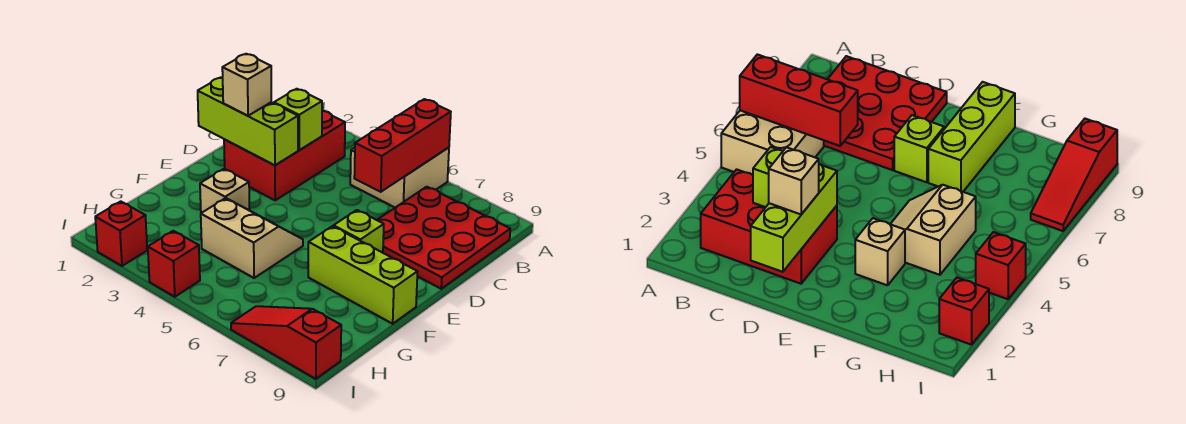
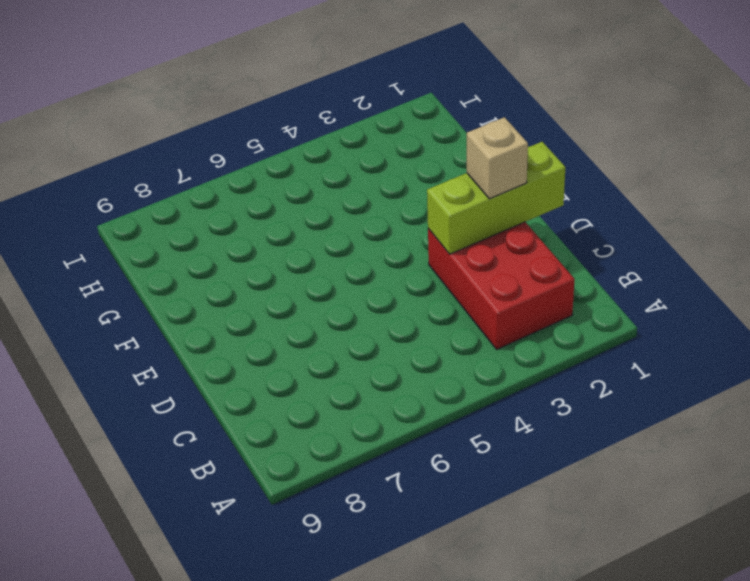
none -> tan brick A5:B6 level 1
none -> red plate B7:D9 level 1
none -> lime brick E7 level 1

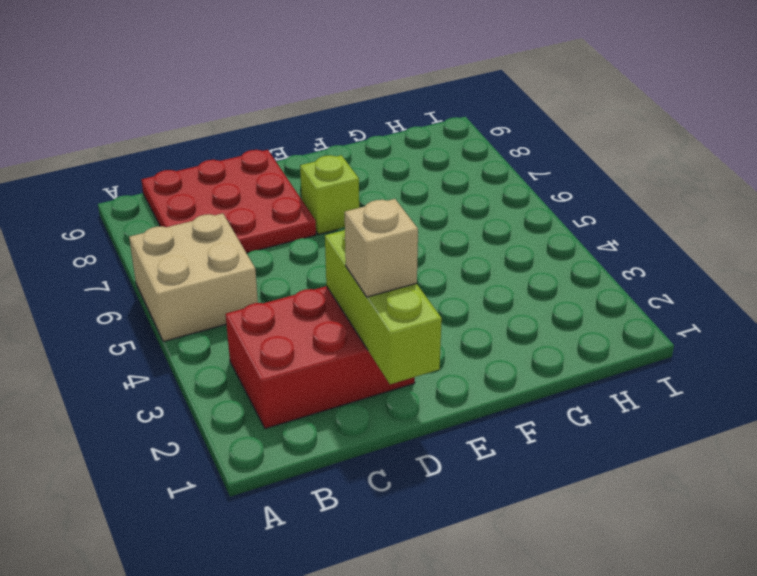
none -> tan brick F3 level 1
none -> tan slope F4:G5 level 1 top G
none -> lime brick F7:F9 level 1

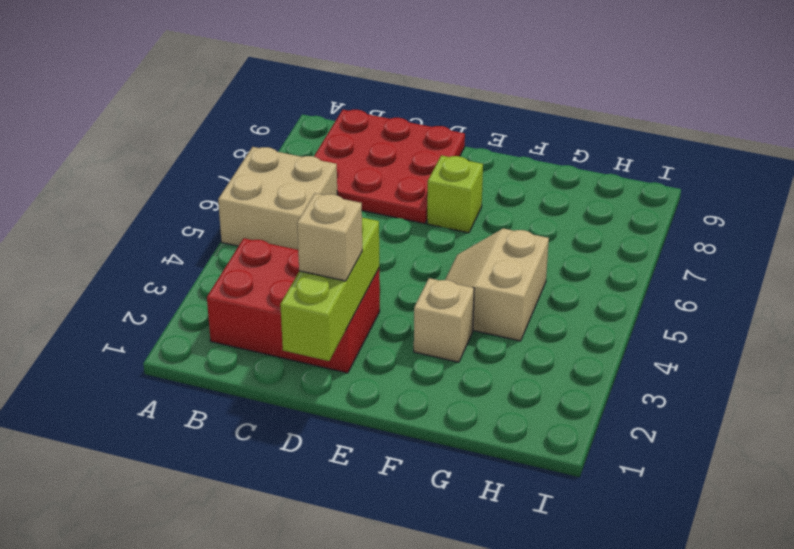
none -> lime brick F7:F9 level 1
none -> red brick I2 level 1
none -> red brick I4 level 1

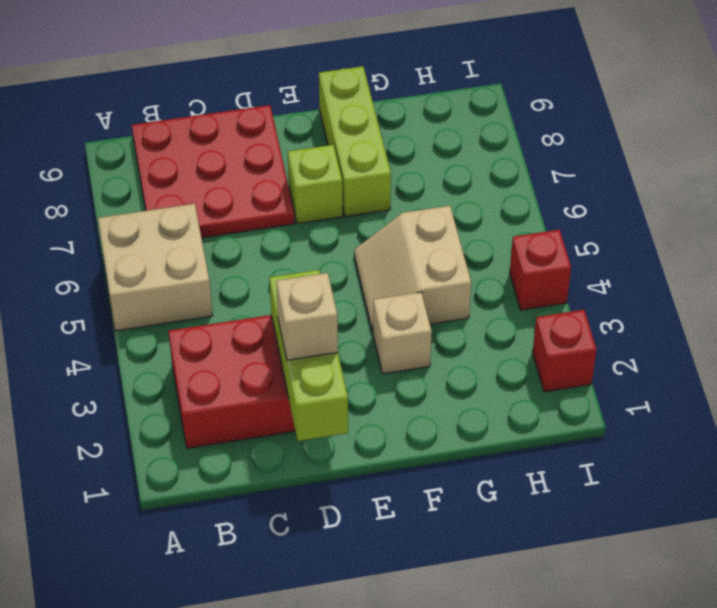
none -> red slope I7:I9 level 1 top 9
none -> red brick A6:C6 level 2
none -> lime brick C3 level 2

